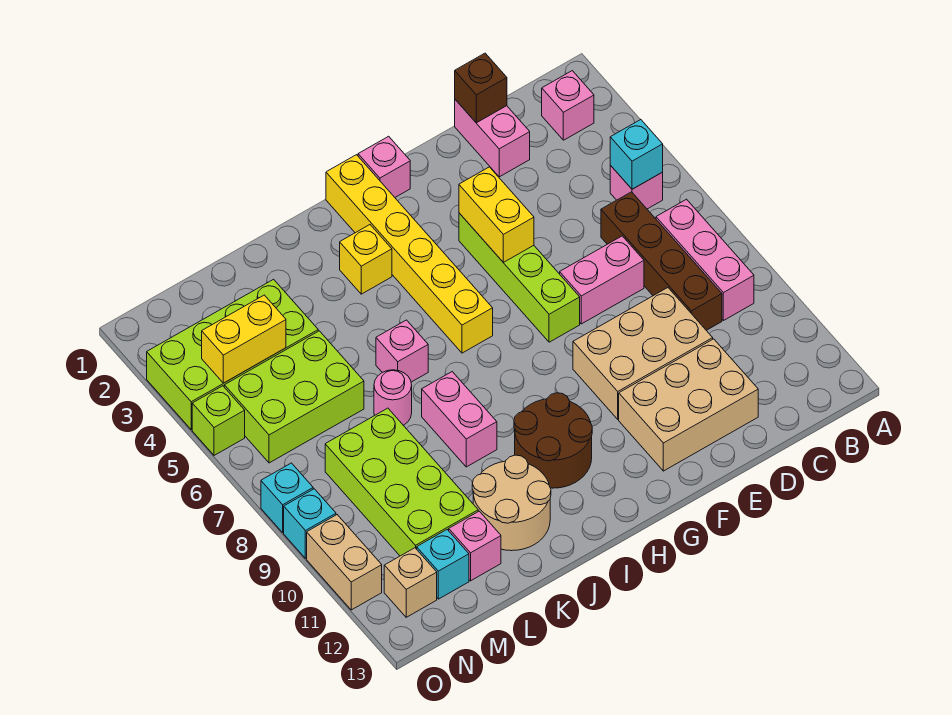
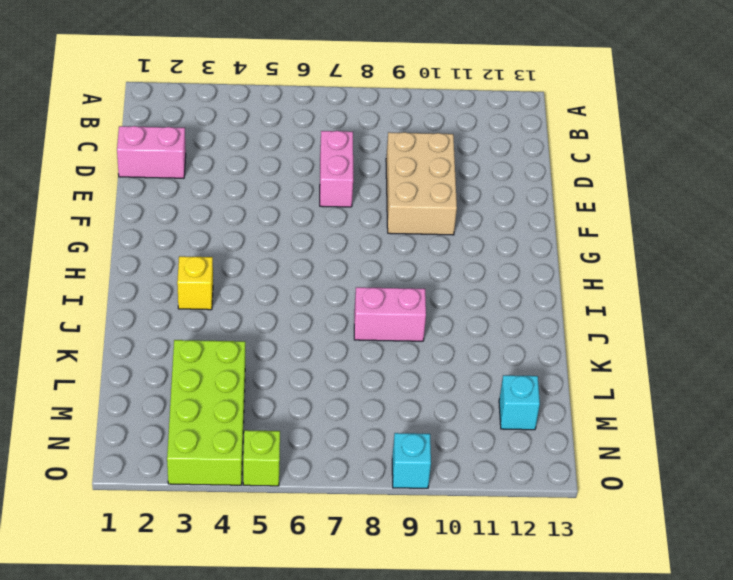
none -> pink brick B2 level 1
none -> pink brick B5 level 1
none -> pink brick B7:B9 level 1
none -> brown brick C6:C9 level 1

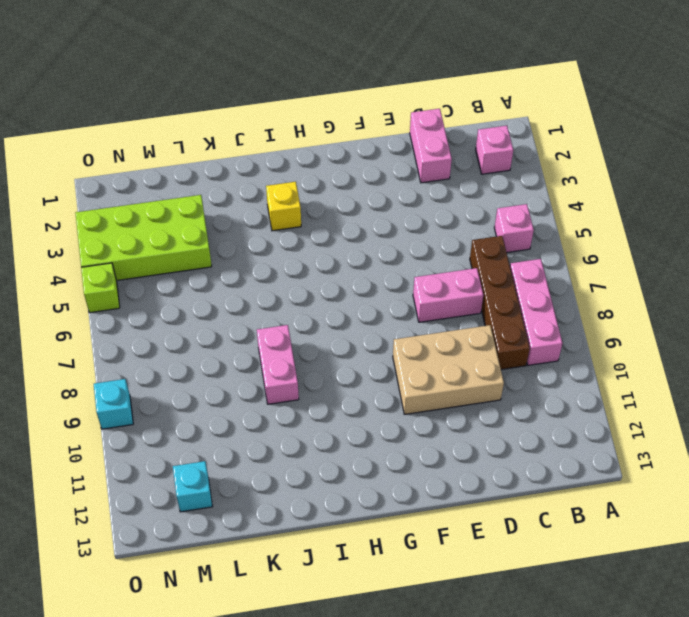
none -> tan brick D11:F12 level 1
none -> lime brick F4:F7 level 1
none -> pink brick G1 level 1
none -> yellow brick H1:H6 level 1

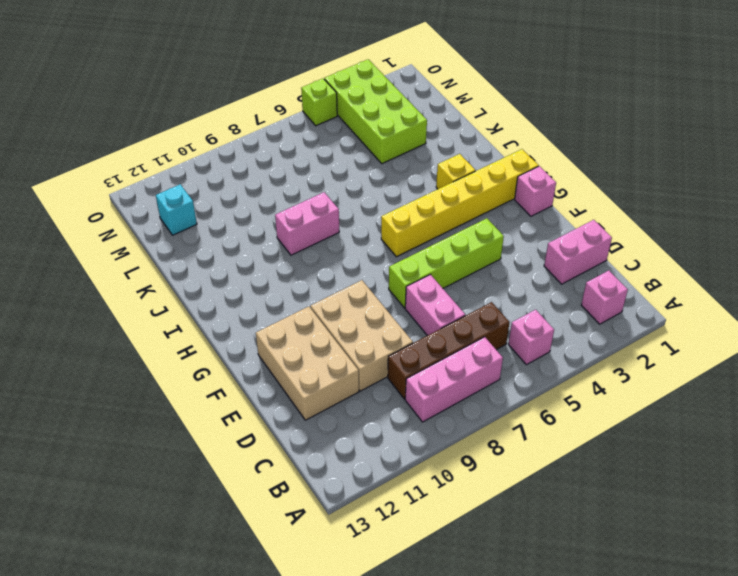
none -> brown round brick H10:I11 level 1
none -> pink brick J6 level 1
none -> tan round brick J11:K12 level 1
none -> pink round brick K7 level 1

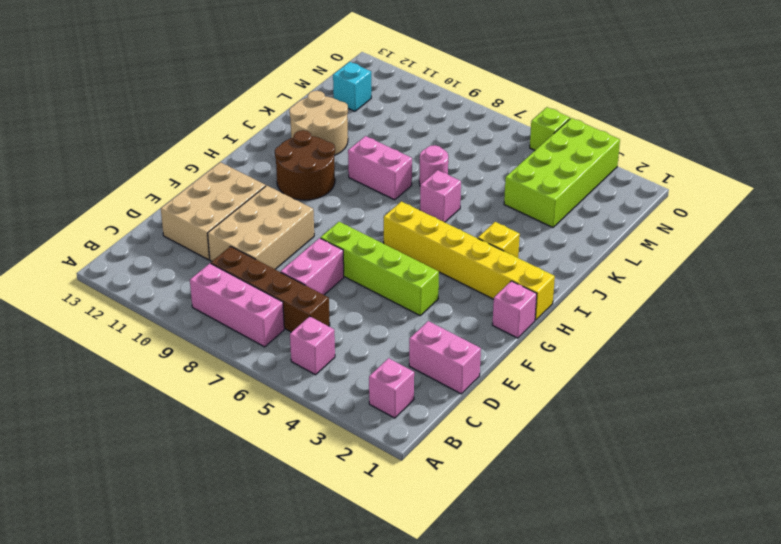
none -> lime brick L5:N6 level 1
none -> lime brick L8:M11 level 1
none -> pink brick L12 level 1
none -> tan brick N12 level 1

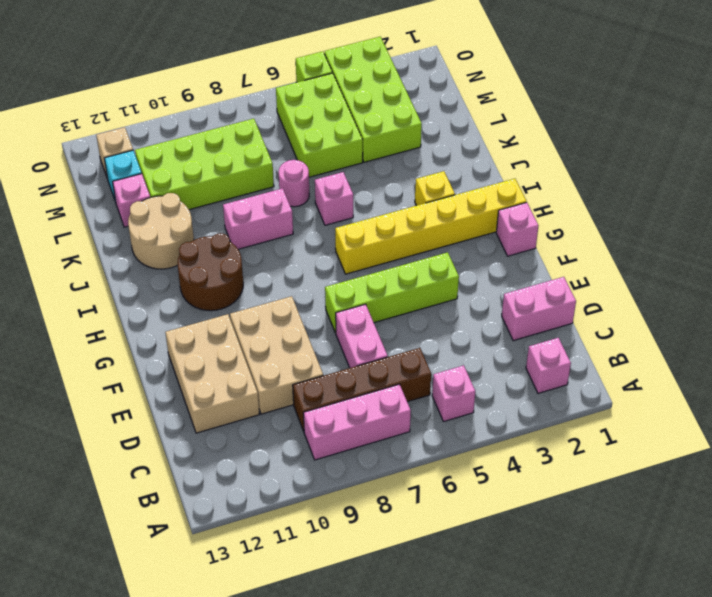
none -> cyan brick O8 level 1
none -> cyan brick O9 level 1
none -> tan brick O10:O11 level 1
none -> cyan brick B5 level 2

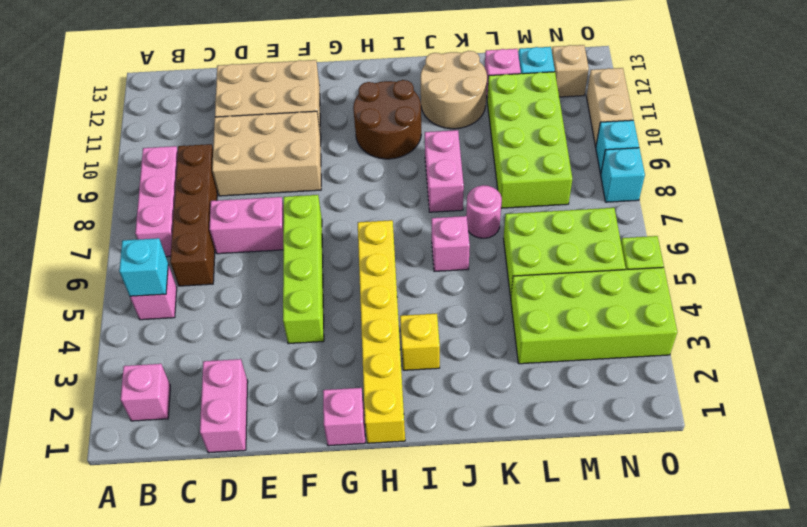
none -> brown brick D1 level 2
none -> yellow brick F4:F5 level 2
none -> yellow brick M4:N4 level 2

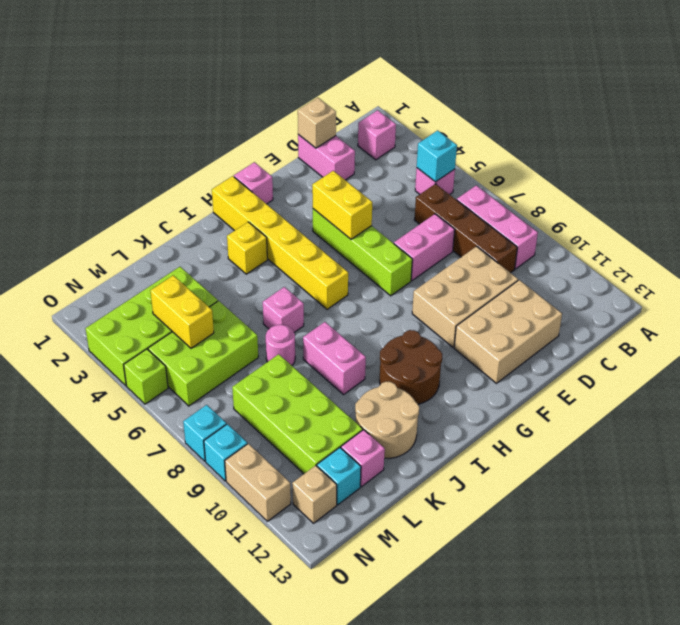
tan brick D1 level 2 -> brown brick D1 level 2
yellow brick M4:M5 level 2 -> yellow brick M4:N4 level 2

